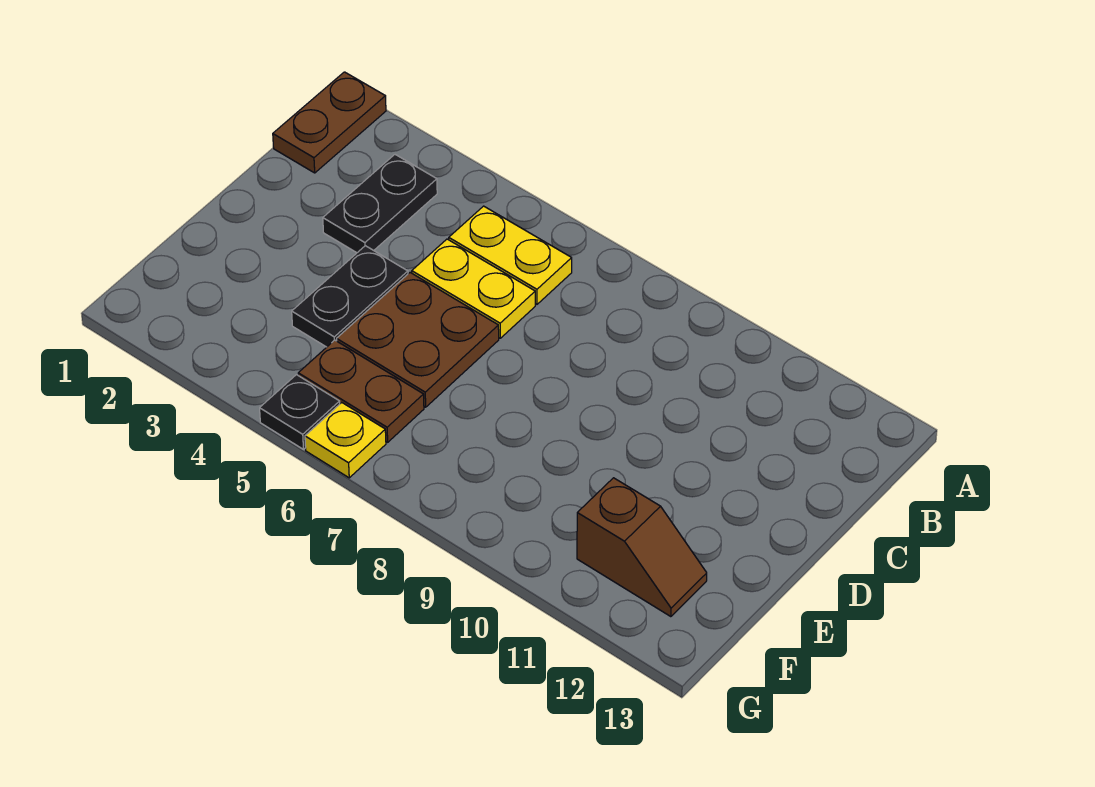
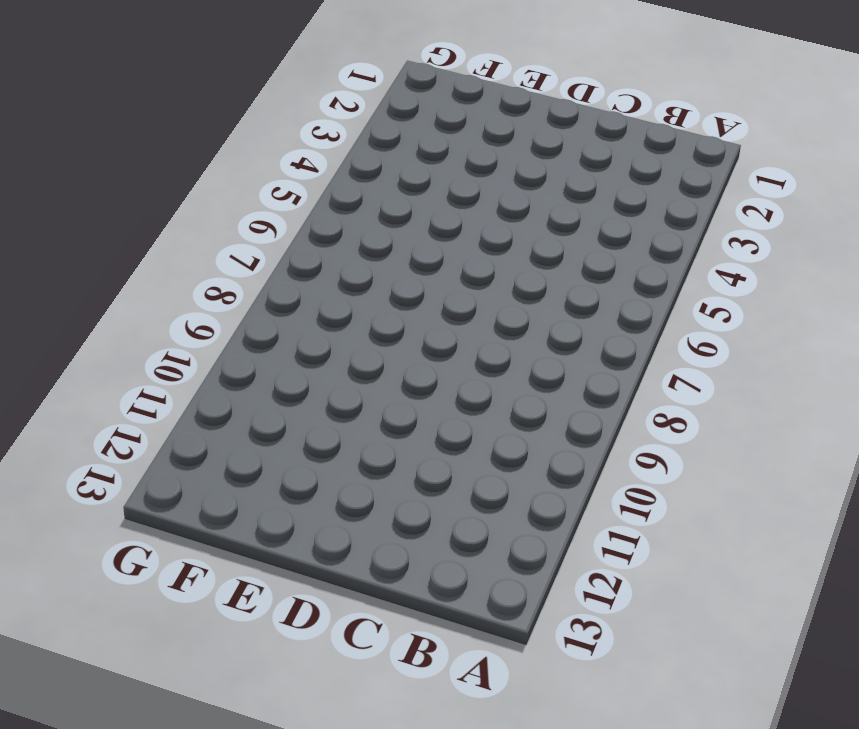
none -> brown plate A1:B1 level 1
none -> black plate B3:C3 level 1

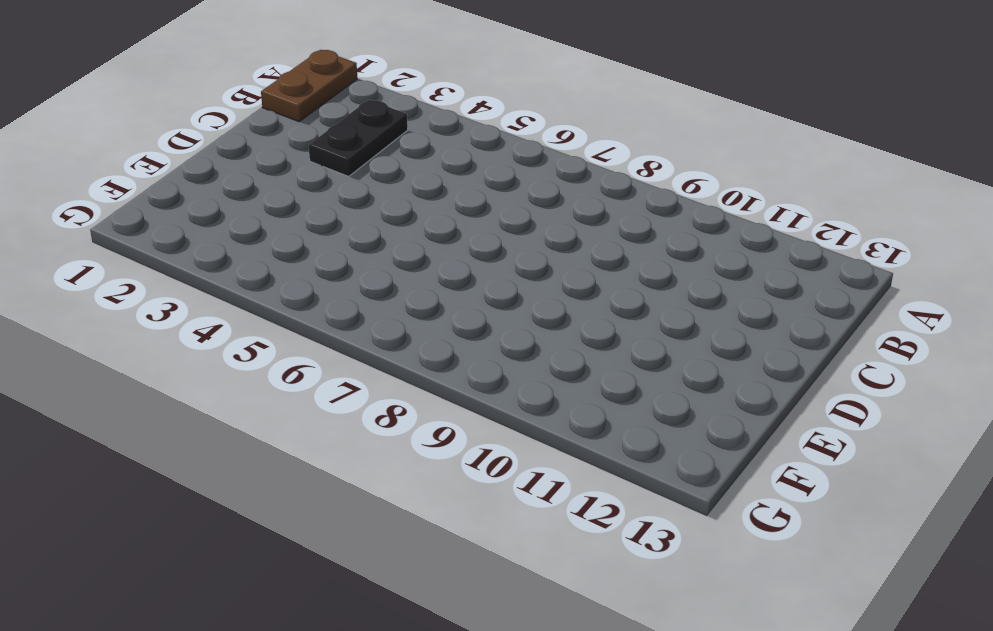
none -> yellow plate B5:B6 level 1
none -> yellow plate C5:C6 level 1

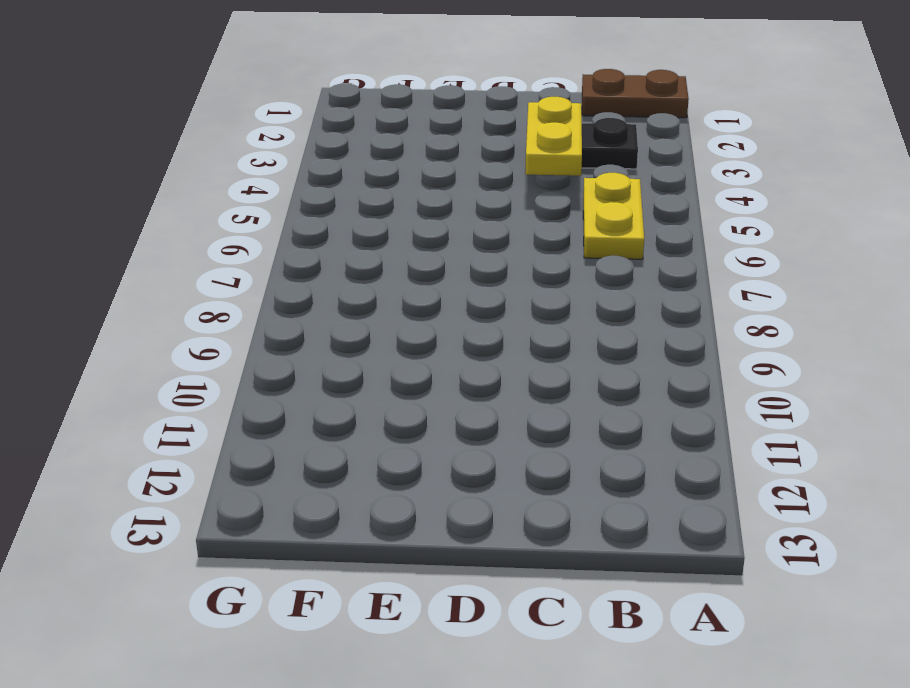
yellow plate C3:C4 level 2 -> yellow plate C5:C6 level 1
none -> black plate D4:E4 level 1
none -> brown plate D5:E6 level 1

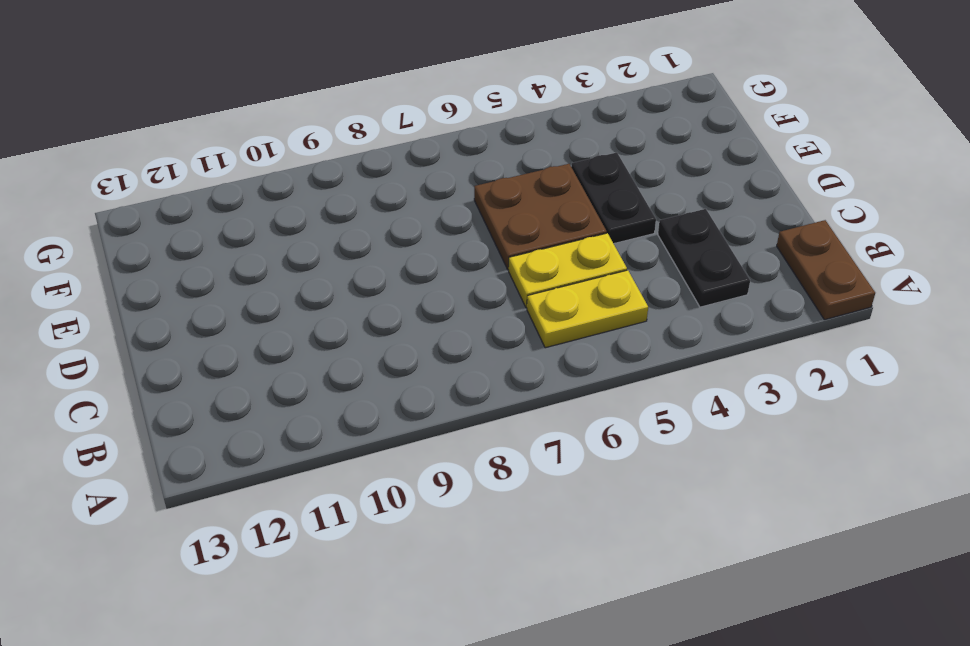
none -> brown plate F5:F6 level 1
none -> brown slope F11:F12 level 1 top 11

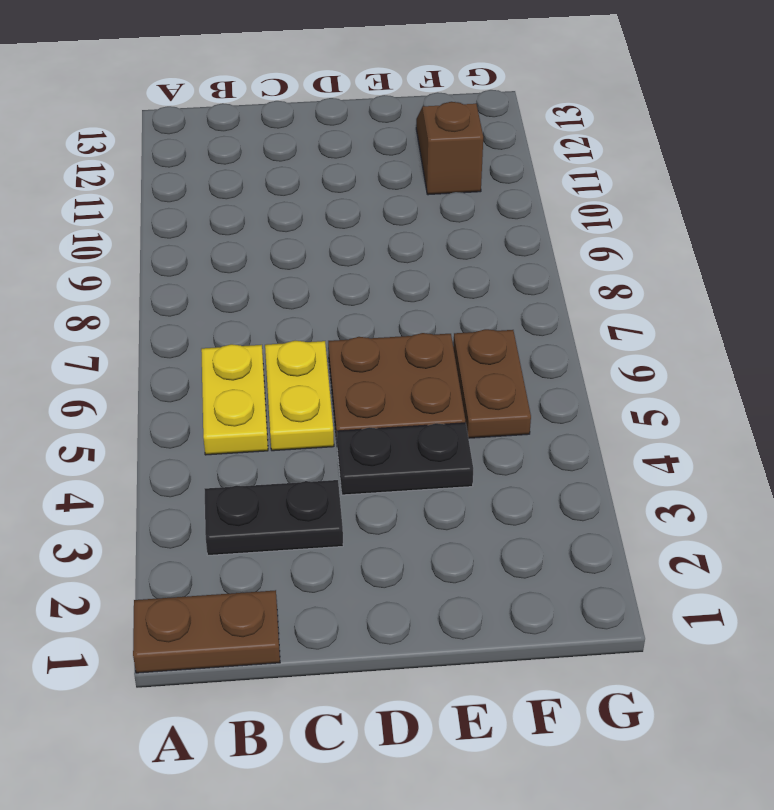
none -> black plate G5 level 1
none -> yellow plate G6 level 1

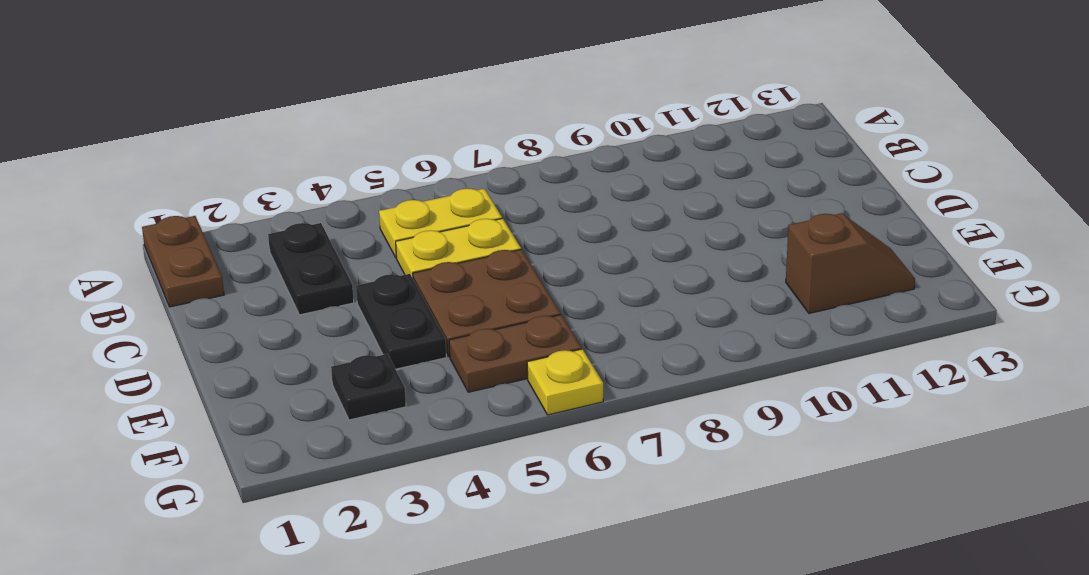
black plate F3 level 1 -> black plate G5 level 1

